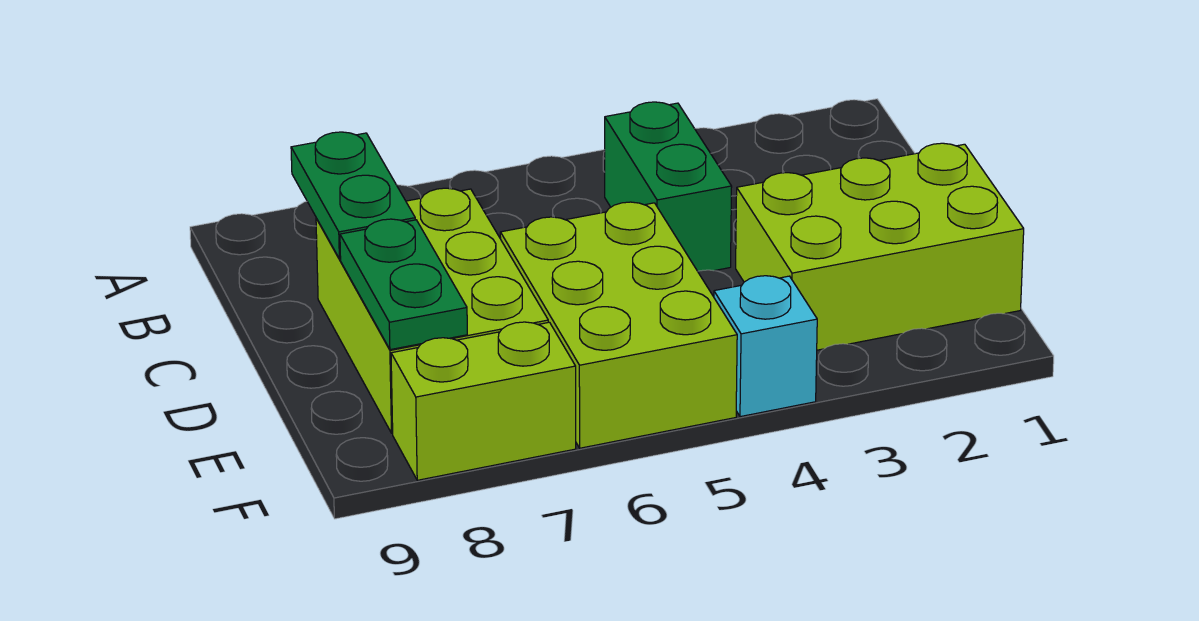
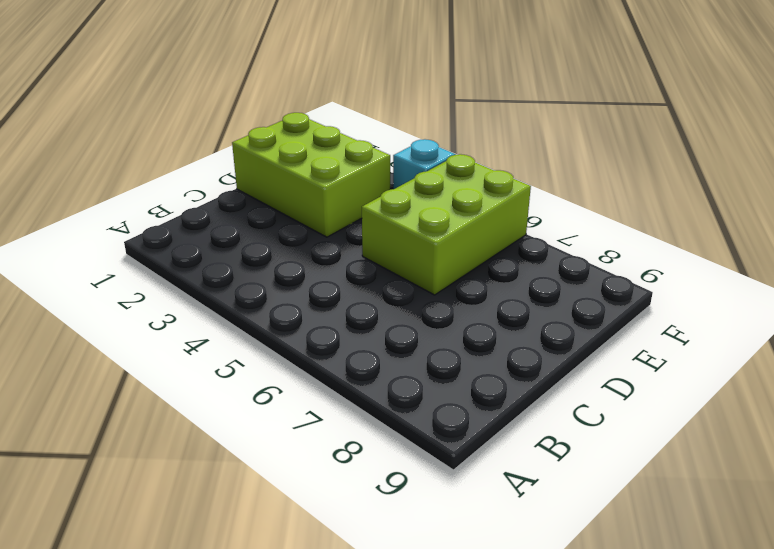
none -> green brick B4:C4 level 1
none -> lime brick C7:E8 level 1

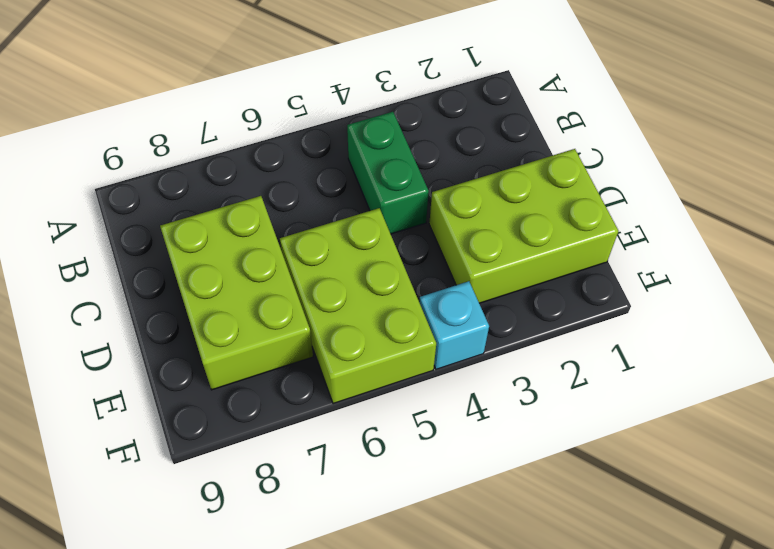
none -> lime brick F7:F8 level 1
none -> green plate B8:C8 level 2

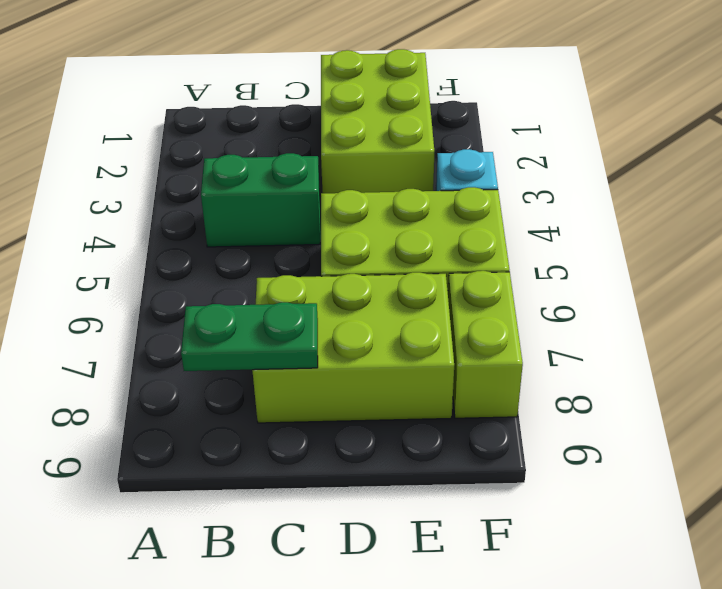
none -> green plate D8:E8 level 2

